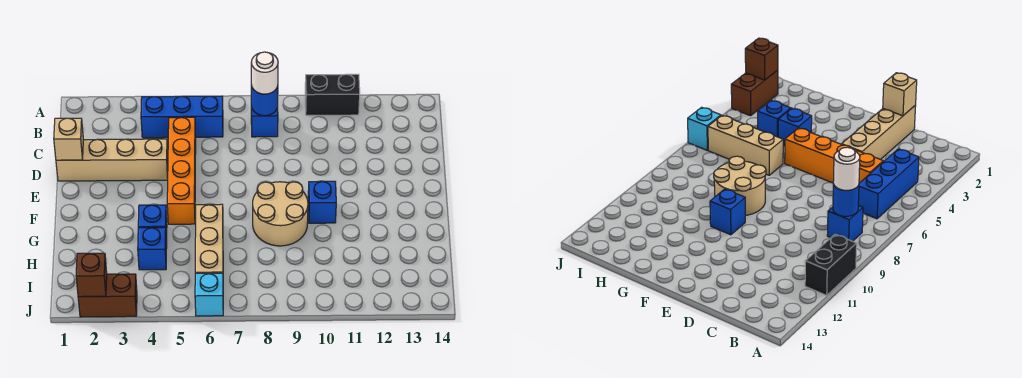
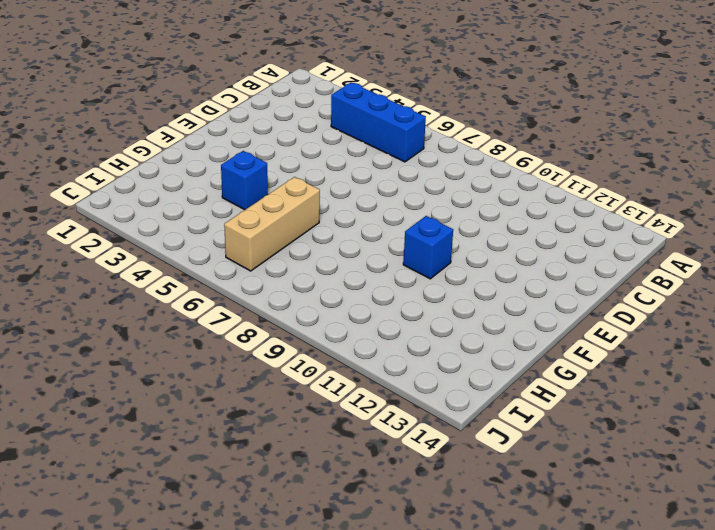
none -> black brick A10:A11 level 1
none -> blue brick B8 level 1
none -> orange brick C5:F5 level 1

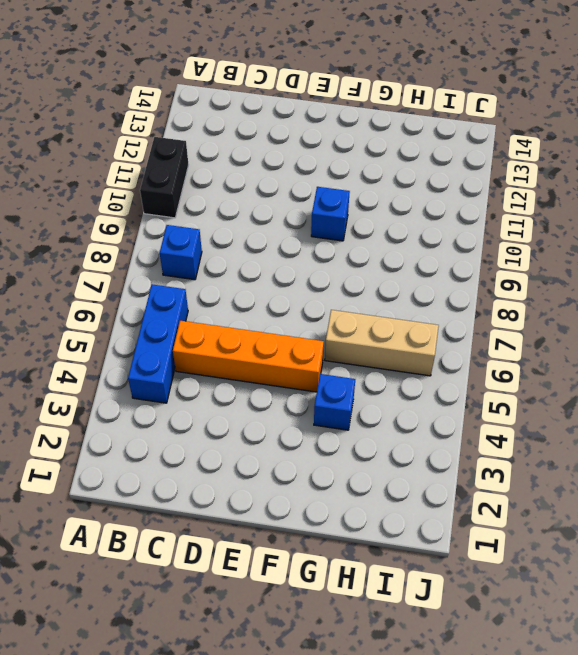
none -> tan brick D1:D4 level 1
none -> tan round brick F8:G9 level 1
none -> blue brick H4 level 1

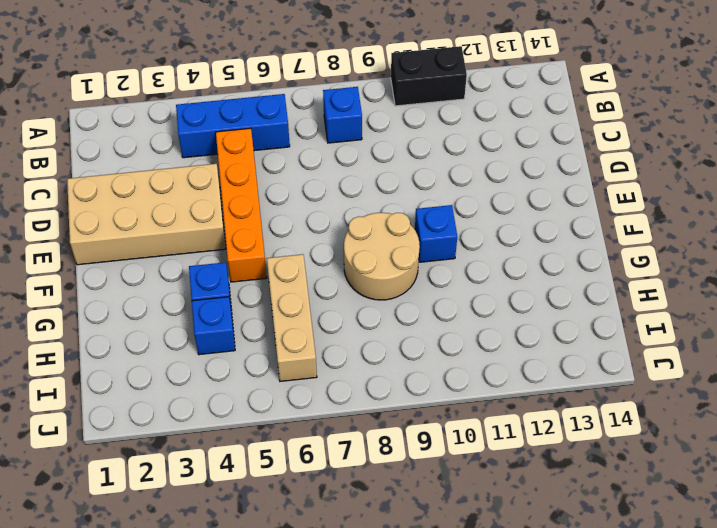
tan brick D1:E4 level 1 -> tan brick D1:D4 level 1
none -> brown brick J2:J3 level 1
none -> cyan brick J6 level 1
none -> blue round brick B8 level 2

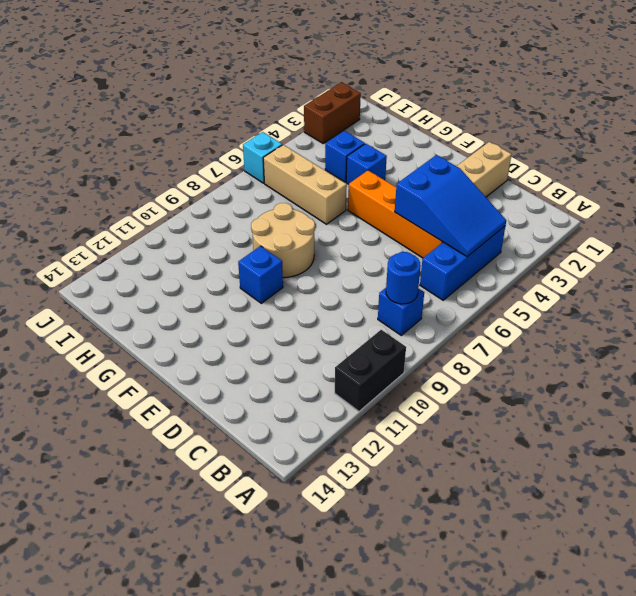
blue slope B4:D5 level 2 top D -> none
none -> tan brick D1 level 2
none -> brown brick J2 level 2
none -> white round brick B8 level 3

